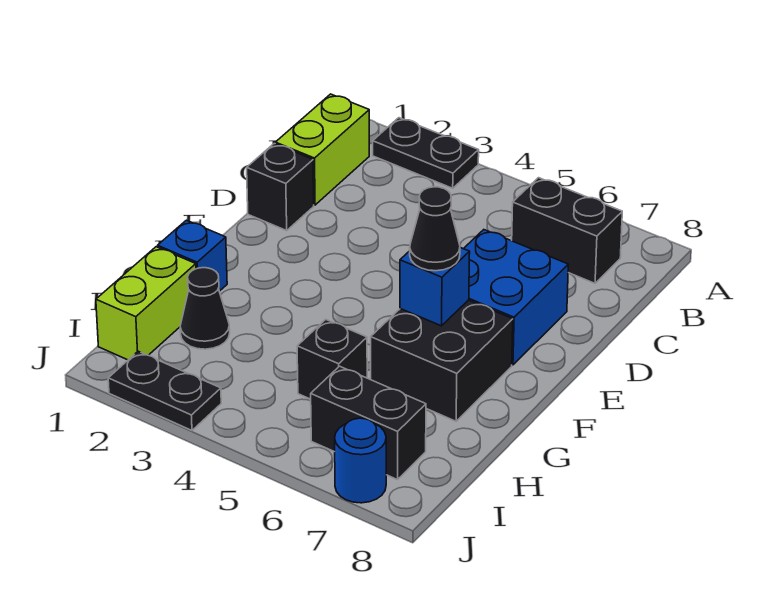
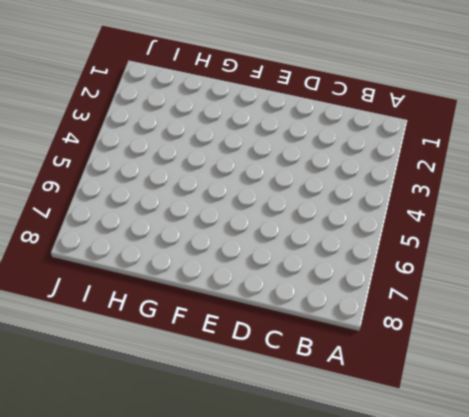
none -> black plate A2:A3 level 1
none -> lime brick B1:C1 level 1
none -> black brick B6:B7 level 1

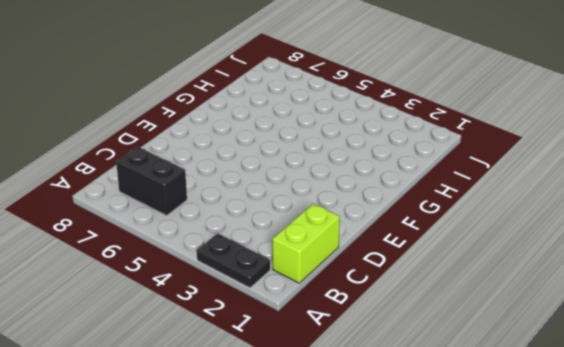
none -> black brick D1 level 1
none -> blue brick D6:E7 level 1
none -> black brick F6:G7 level 1

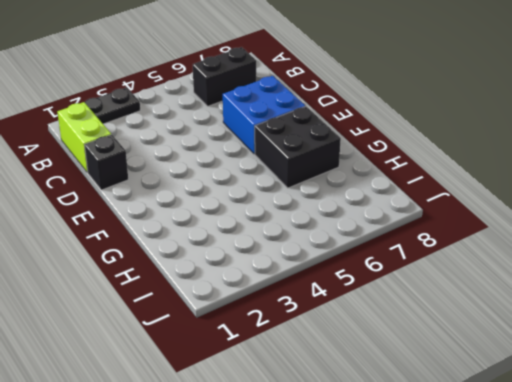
none -> blue brick G1 level 1
none -> lime brick H1:I1 level 1
none -> black cone H2 level 1

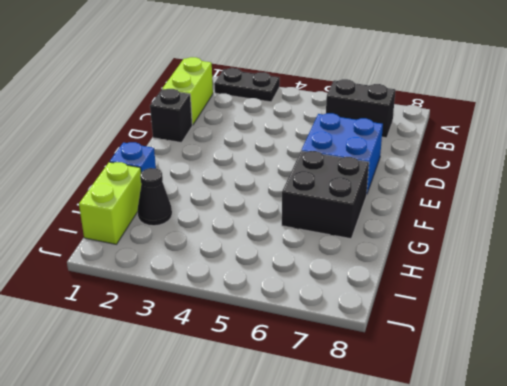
none -> black brick H5 level 1
none -> black brick I6:I7 level 1
none -> black plate J2:J3 level 1

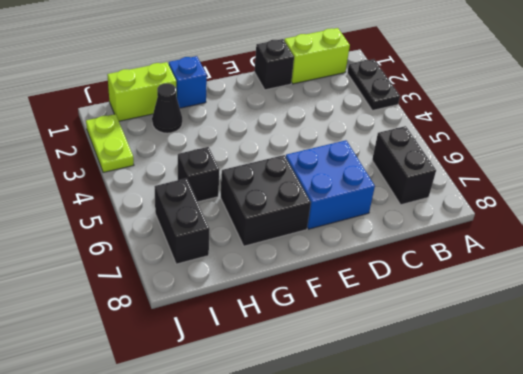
lime plate J2:J3 level 1 -> black plate J2:J3 level 1
none -> blue round brick J7 level 1
none -> blue brick F6 level 2
none -> black cone F6 level 3

